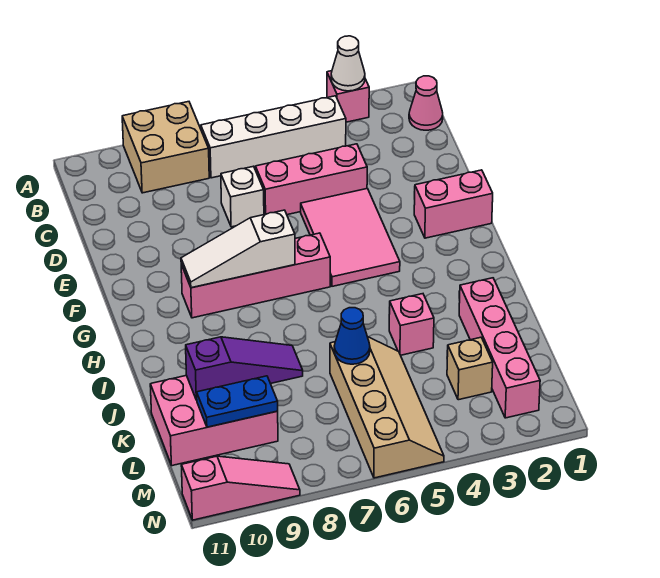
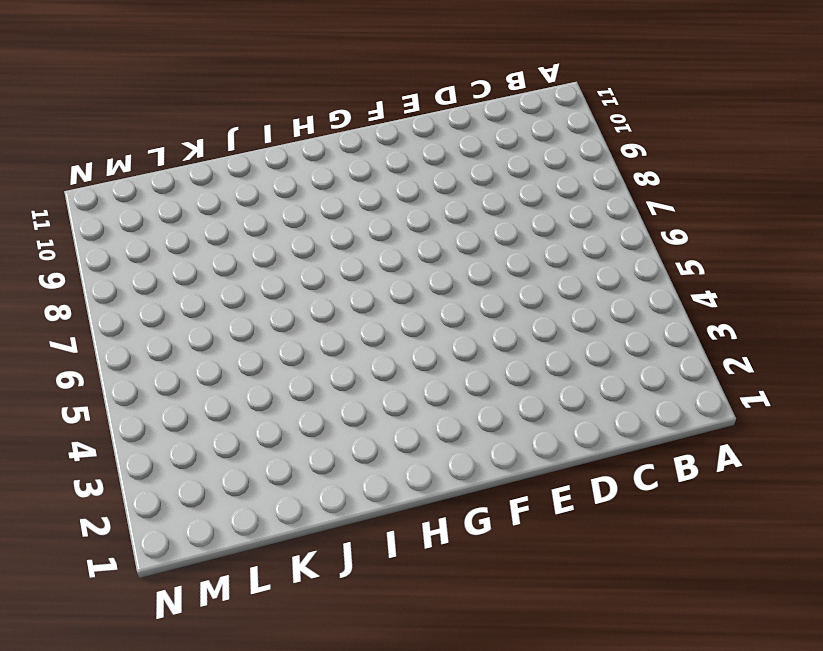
none -> pink brick A3 level 1
none -> tan brick A8:B9 level 1
none -> pink cone B1 level 1

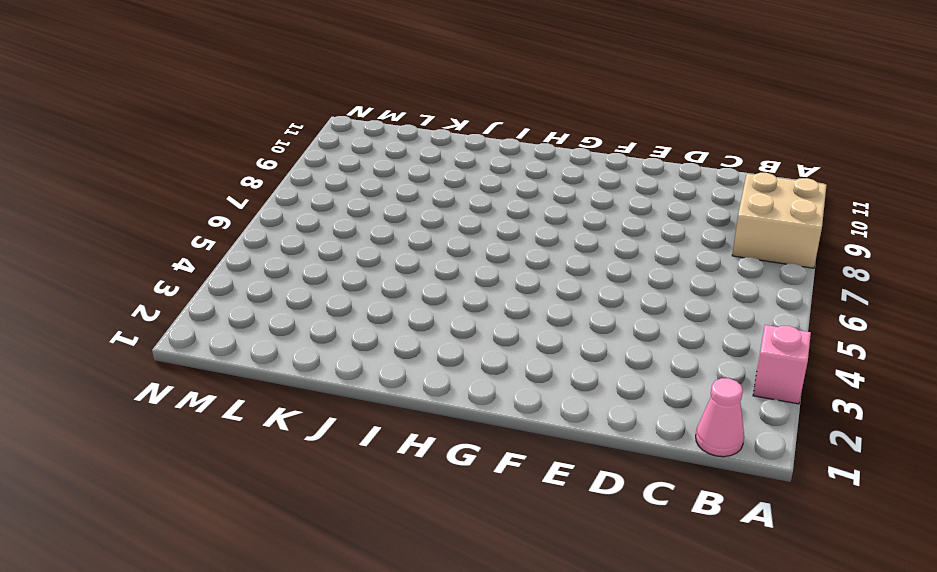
none -> white brick B4:B7 level 1
none -> pink brick D4:D6 level 1
none -> white brick D7 level 1

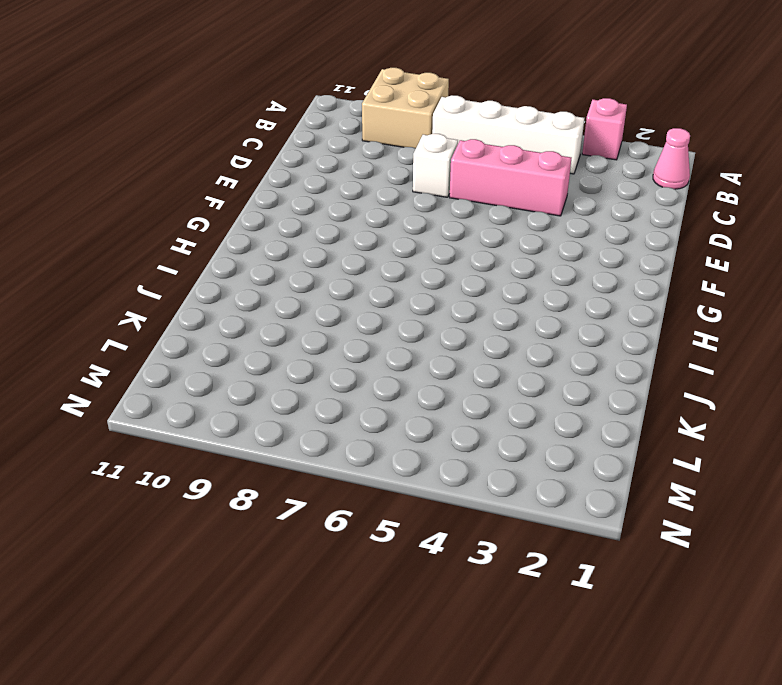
none -> pink tile E4:G5 level 1
none -> pink brick F1:F2 level 1
none -> pink brick G6:G9 level 1

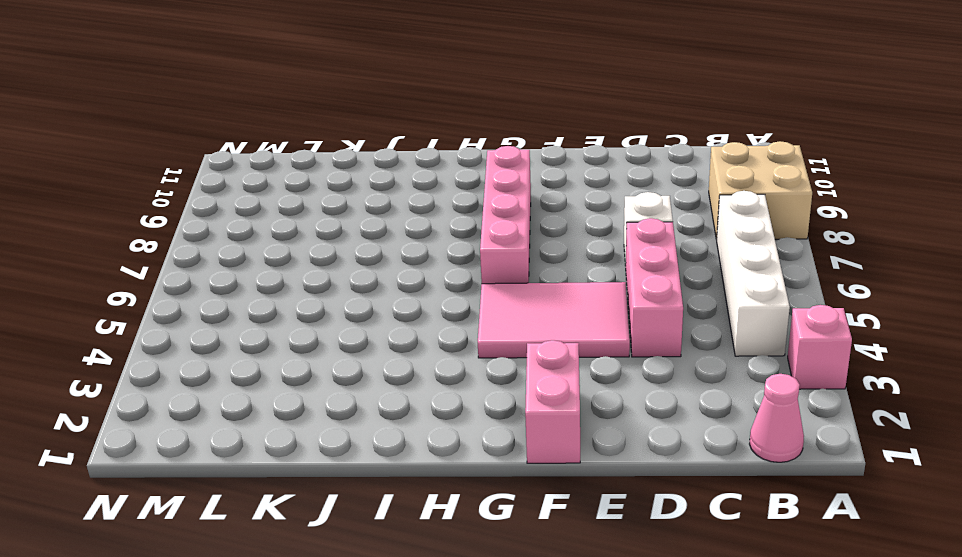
none -> pink brick J2:M2 level 1
none -> pink brick J4 level 1
none -> tan slope K5:N6 level 1 top 6

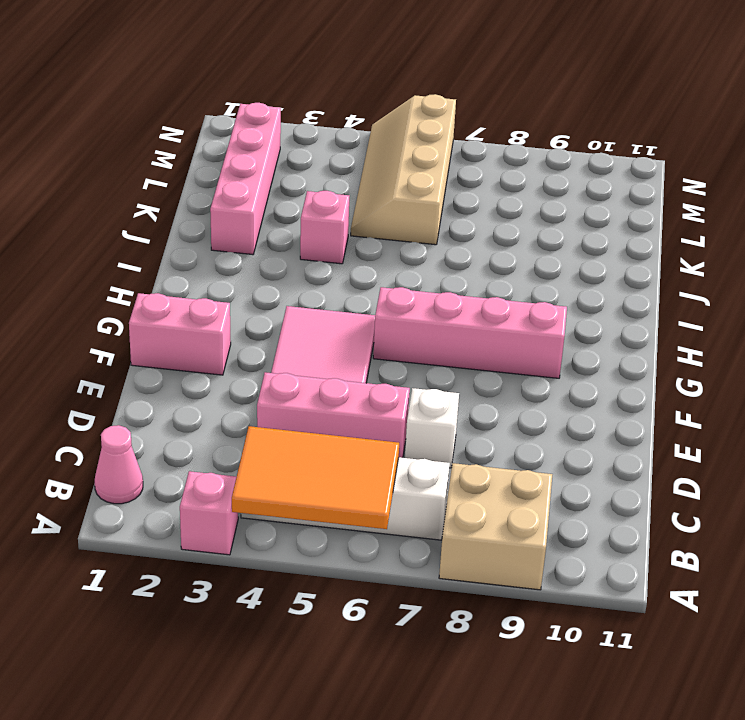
orange tile A4:B6 level 2 -> none
none -> pink brick K9:L11 level 1
none -> tan brick L3 level 1
none -> pink slope N9:N11 level 1 top 11

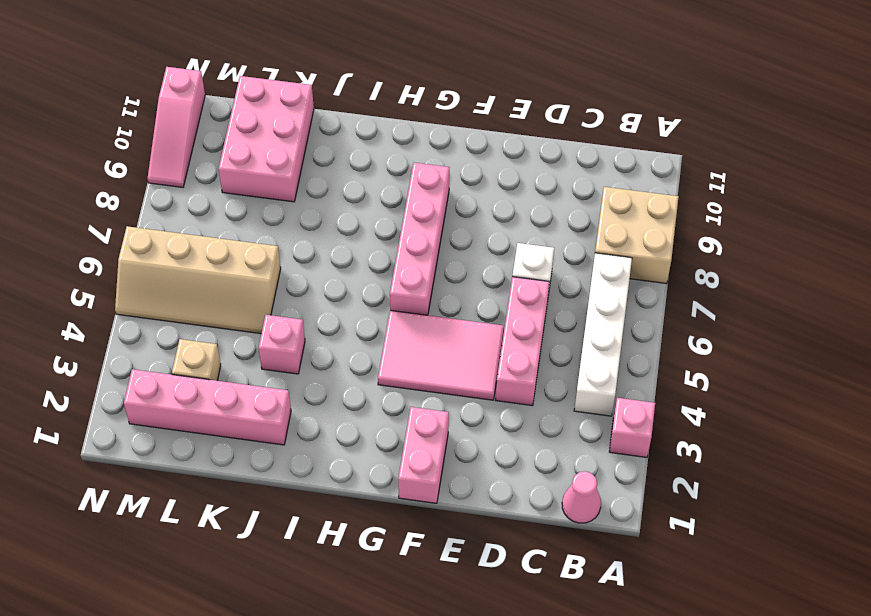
none -> white cone A3 level 2
none -> white slope G7:G9 level 2 top 7
none -> blue cone K6 level 2

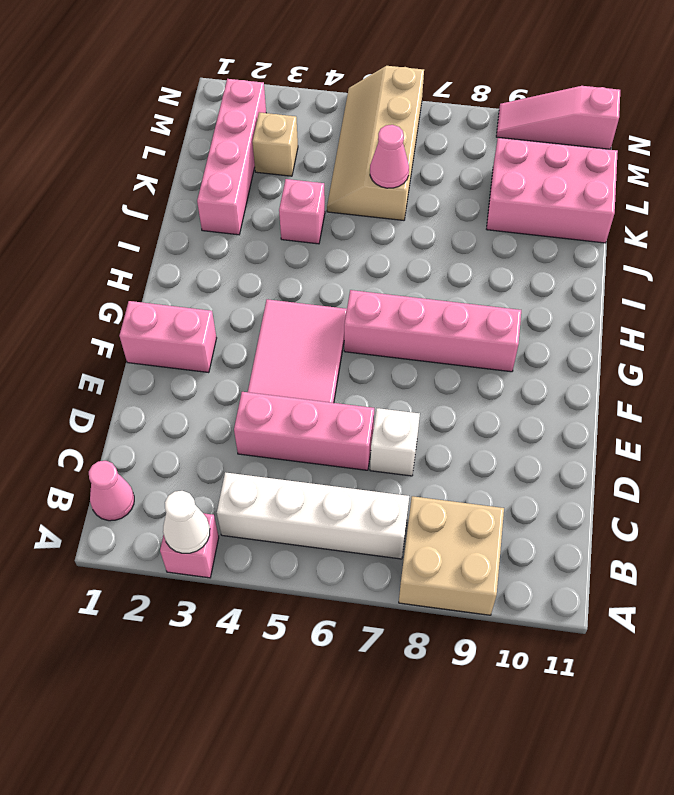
pink cone K6 level 2 -> blue cone K6 level 2
none -> white slope G7:G9 level 2 top 7
none -> purple slope K8:K10 level 2 top 10
none -> blue plate L9:L10 level 2

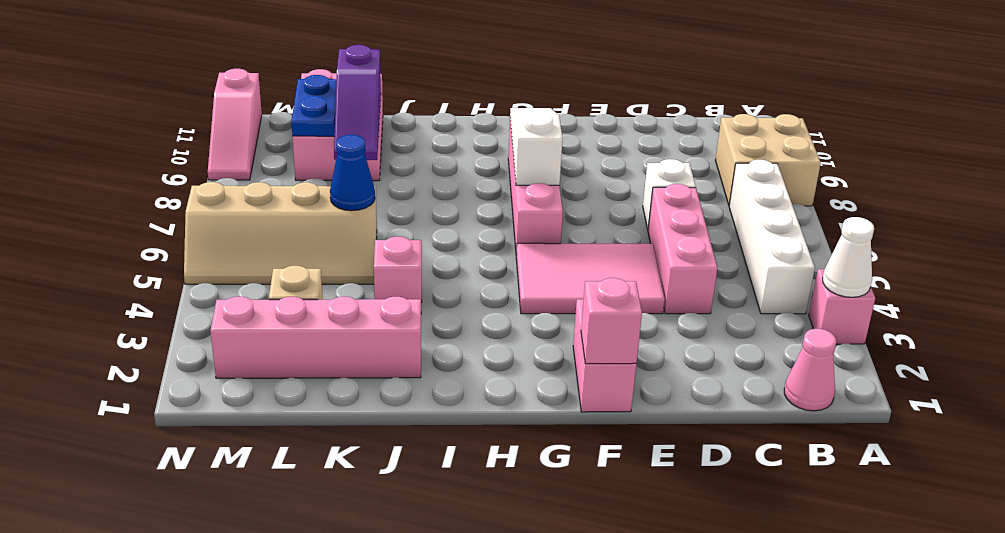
pink brick F1 level 2 -> none

